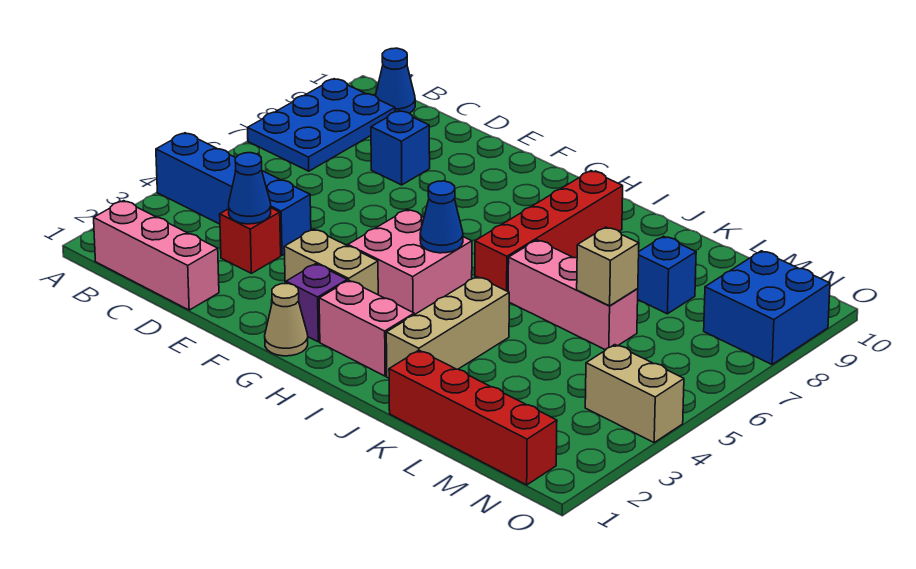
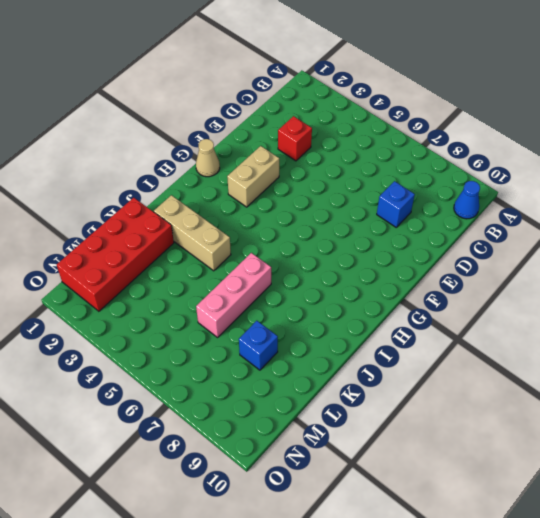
red brick K1:N2 level 1 -> red brick K1:N1 level 1
none -> blue brick A4:D4 level 1
none -> blue plate A7:B9 level 1
none -> pink brick B1:D1 level 1

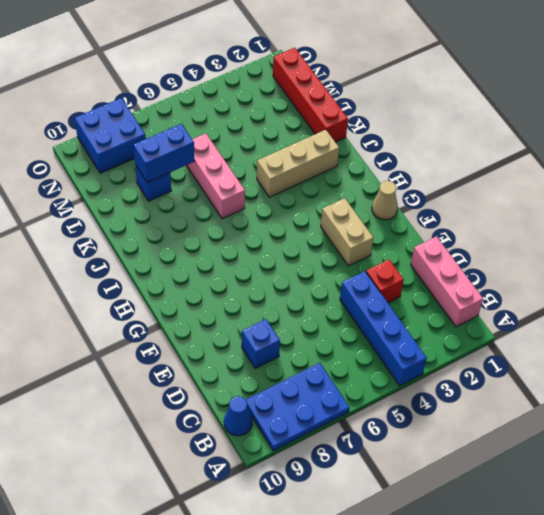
blue brick L7:L8 level 2 -> none
none -> purple brick G2 level 1
none -> pink brick G4:H5 level 1
none -> pink brick H2:I2 level 1

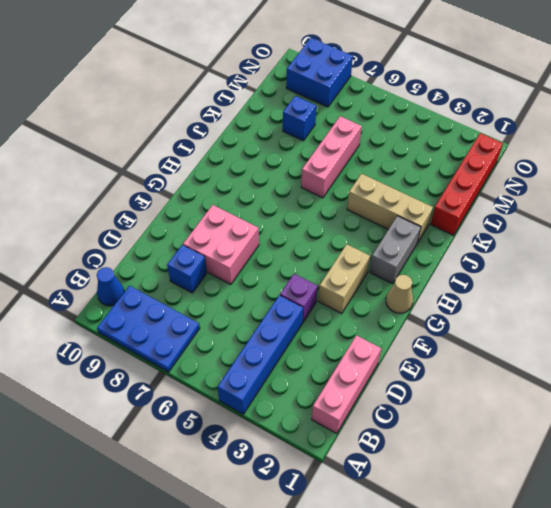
purple brick E4 level 1 -> purple brick G2 level 1
pink brick E7:F8 level 1 -> pink brick G4:H5 level 1
grey brick H2:I2 level 1 -> pink brick H2:I2 level 1
none -> red brick D3 level 1
none -> red brick I6:I9 level 1
none -> tan brick N4:O4 level 1

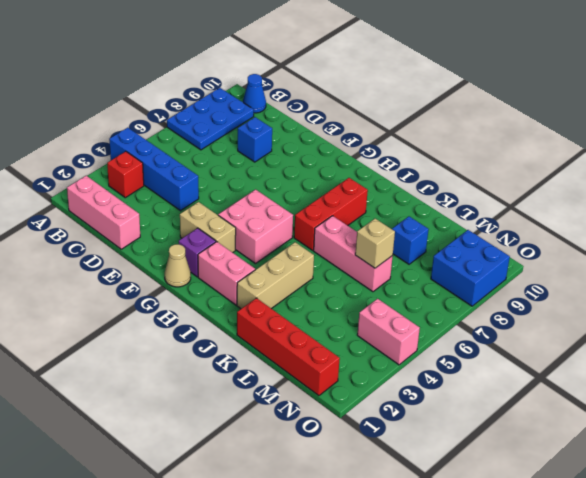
red brick B3 level 1 -> red brick D3 level 1
red brick I6:I8 level 1 -> red brick I6:I9 level 1
pink brick N4:O4 level 1 -> tan brick N4:O4 level 1
none -> blue cone D3 level 2
none -> blue cone H5 level 2

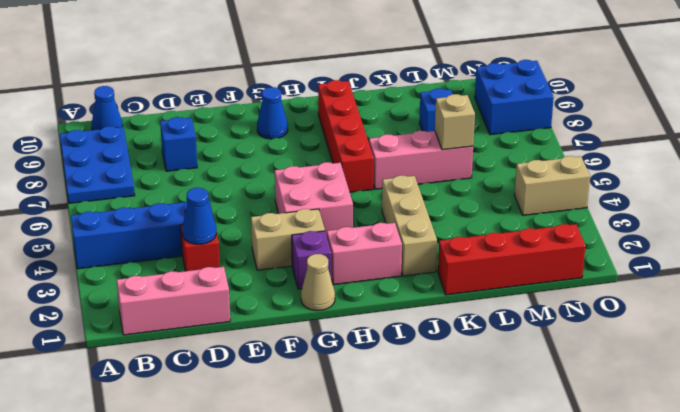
blue cone G9 level 1 -> blue cone H5 level 2

